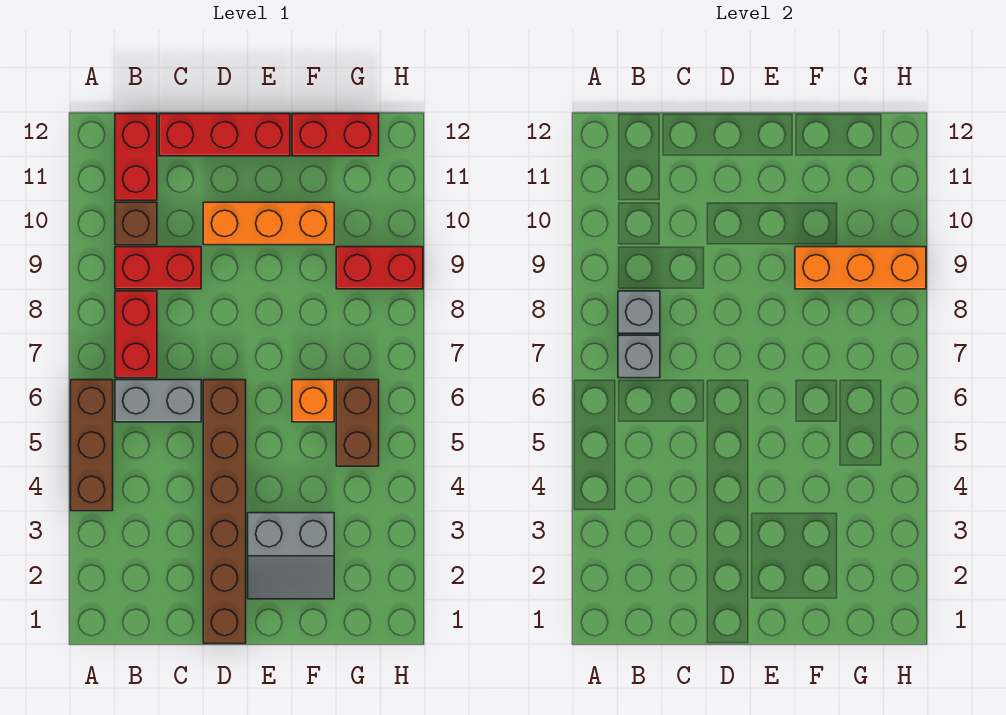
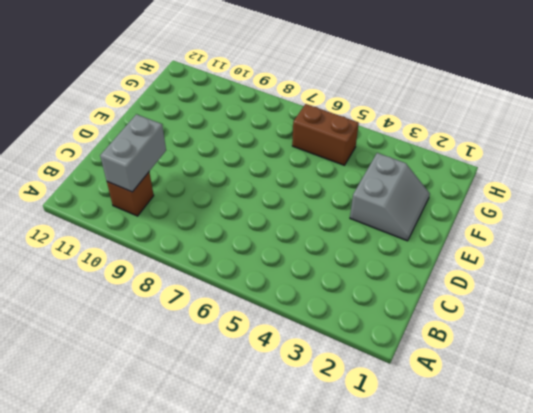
grey brick B10:C10 level 2 -> grey brick B6:C6 level 1
none -> brown brick A4:A6 level 1
none -> red brick B7:B8 level 1
none -> red brick B9:C9 level 1

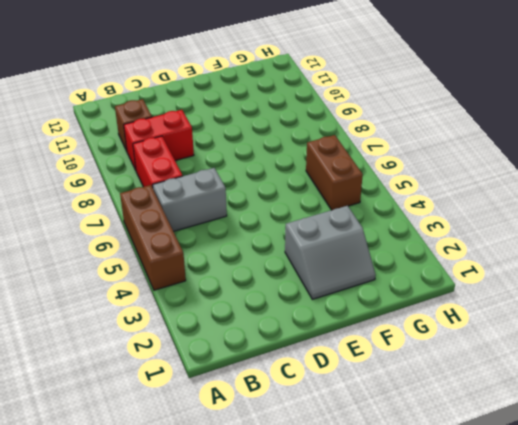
none -> red brick B11:B12 level 1
none -> red brick C12:E12 level 1
none -> brown brick D1:D6 level 1

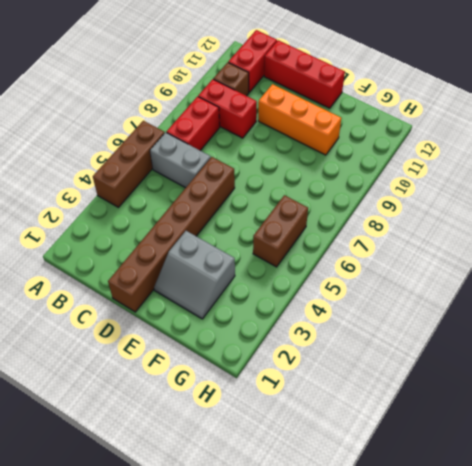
none -> orange brick F6 level 1
none -> red brick F12:G12 level 1
none -> red brick G9:H9 level 1

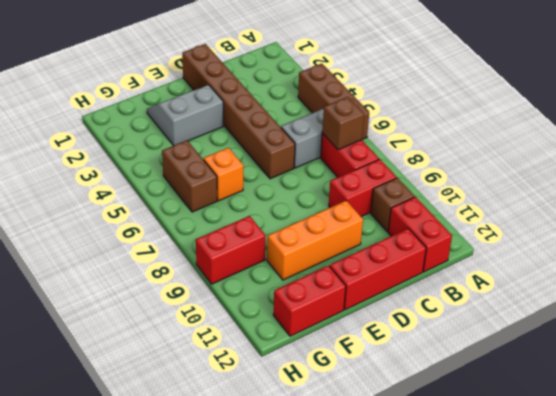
brown brick B7 level 2 -> grey brick B7 level 2
none -> grey brick B8 level 2
none -> orange brick F9:H9 level 2

